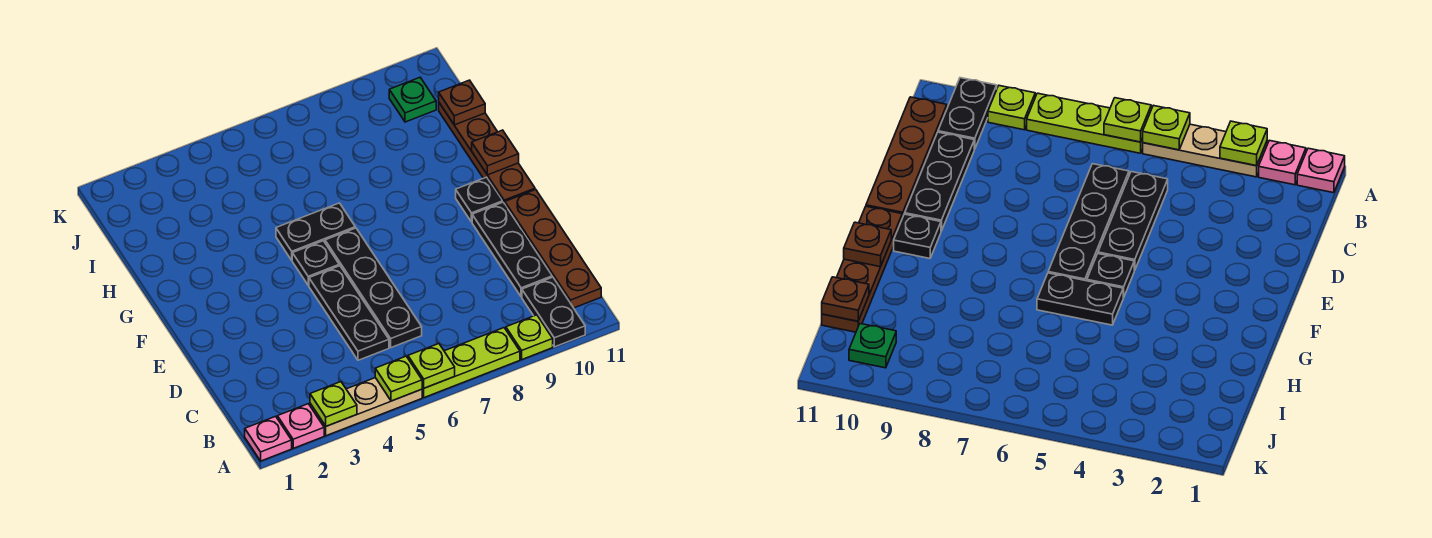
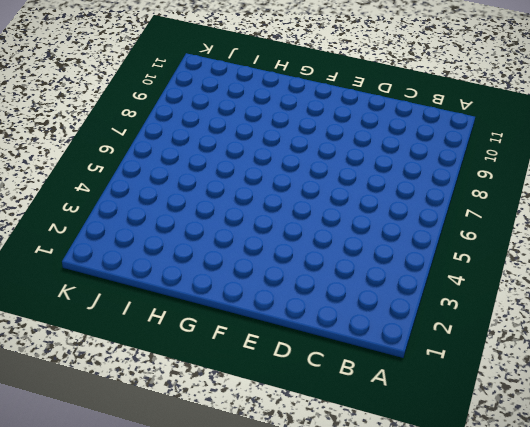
none -> pink plate A1 level 1
none -> pink plate A2 level 1
none -> tan plate A3:A5 level 1

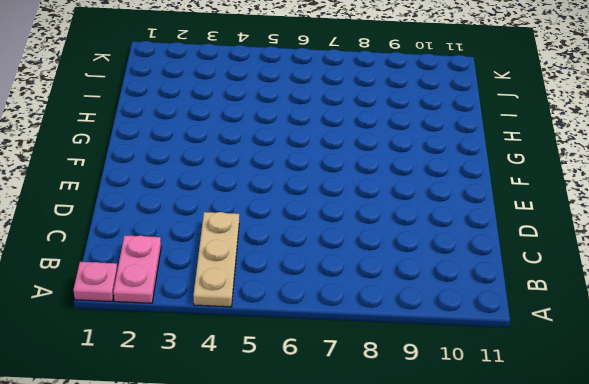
pink plate A2:B2 level 1 -> pink plate A2 level 1
tan plate A4:C4 level 1 -> tan plate A3:A5 level 1
none -> lime plate A6:A8 level 1
none -> lime plate A9 level 1
none -> black plate A10:B10 level 1

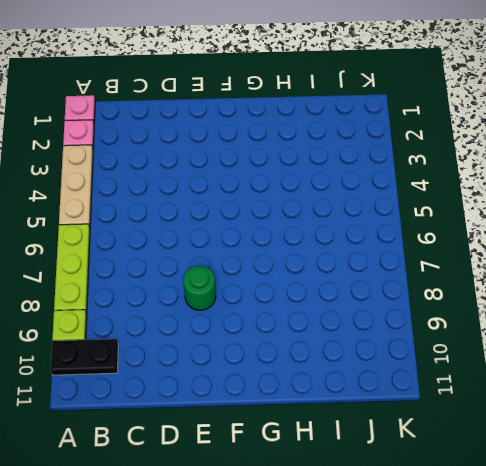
green round brick E8 level 1 -> none
none -> brown plate B11:E11 level 1
none -> black plate C5:E5 level 1
none -> black plate C6:F6 level 1

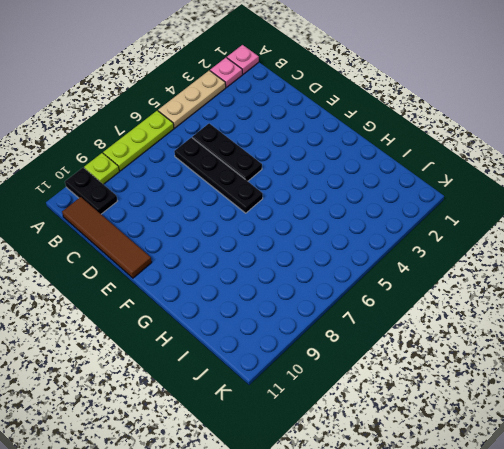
brown tile B11:E11 level 1 -> brown plate B11:E11 level 1
none -> black plate C10:E10 level 1
none -> black plate F5 level 1
none -> black plate F10 level 1

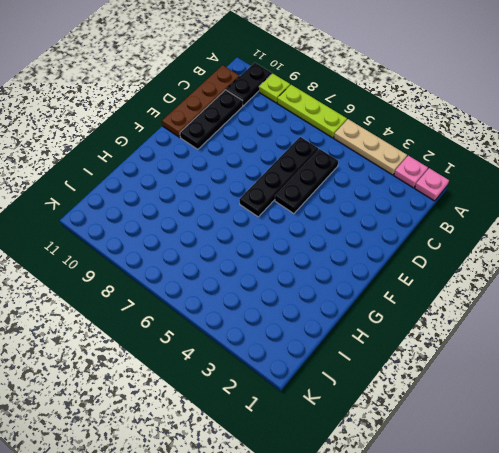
none -> black plate F5 level 1
none -> black plate F10 level 1
none -> brown plate F11:I11 level 1

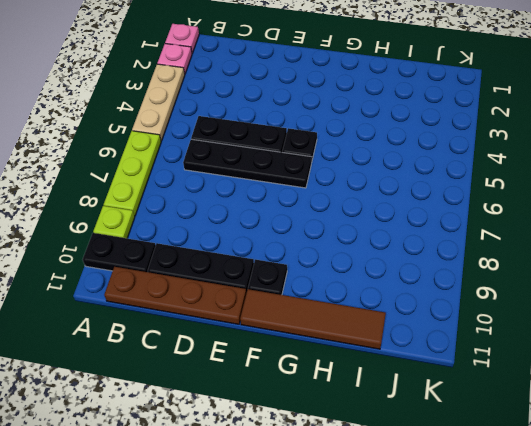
brown tile F11:I11 level 1 -> brown plate F11:I11 level 1
none -> black plate G5:G6 level 1
none -> green plate J10 level 1
none -> lime plate A3 level 2

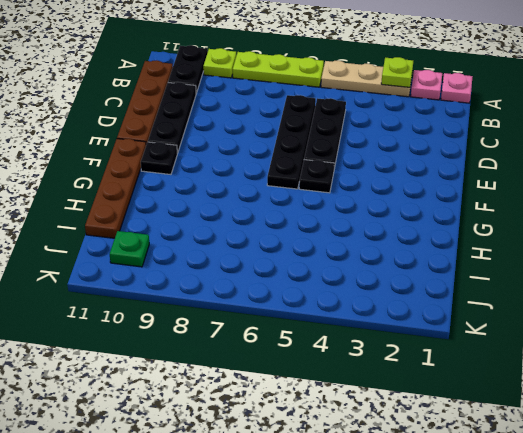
none -> black plate G5:G6 level 1
none -> lime plate A5 level 2
none -> lime plate A6 level 2

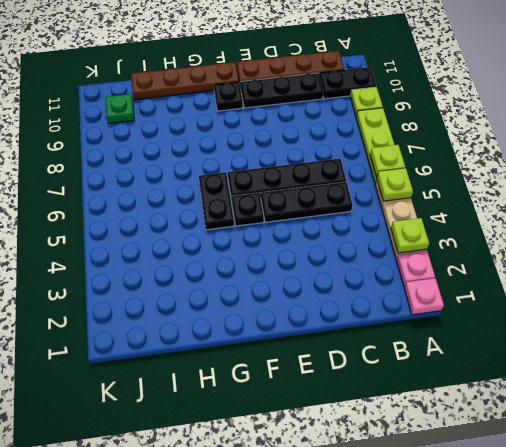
none -> brown plate G11 level 2
none -> brown plate I11 level 2

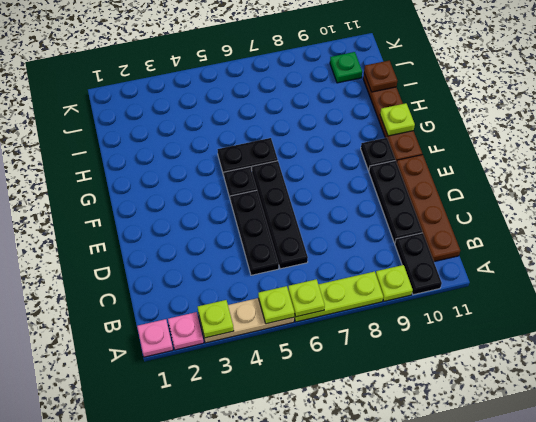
lime plate G11 level 2 -> brown plate G11 level 2

